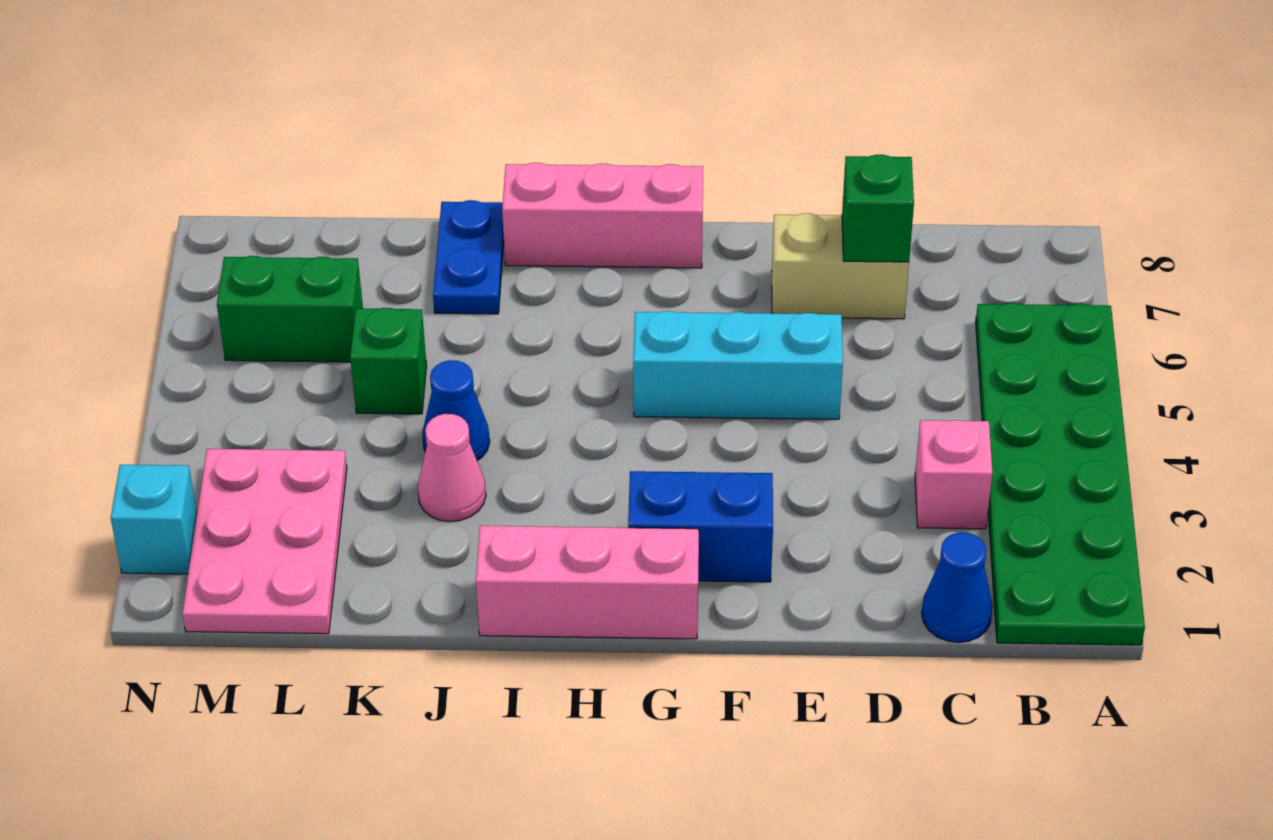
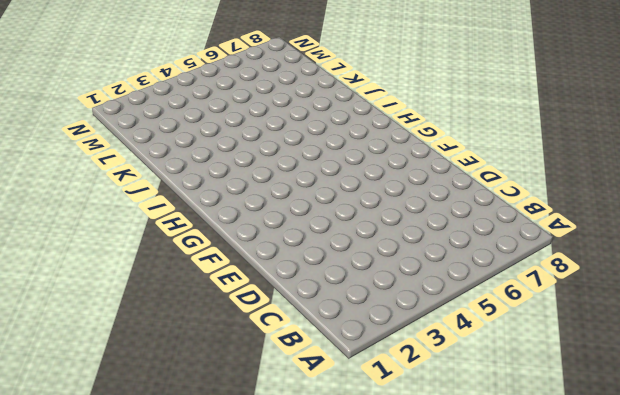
none -> green plate A1:B6 level 1
none -> blue cone C1 level 1
none -> pink brick C3 level 1

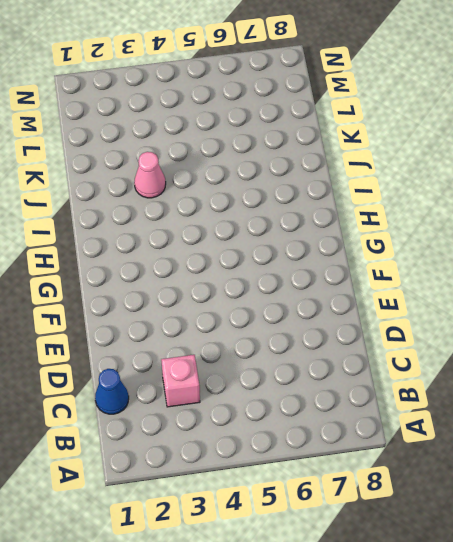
none -> green plate A1:B6 level 1
none -> tan brick D7:E7 level 1
none -> cyan brick E5:G5 level 1

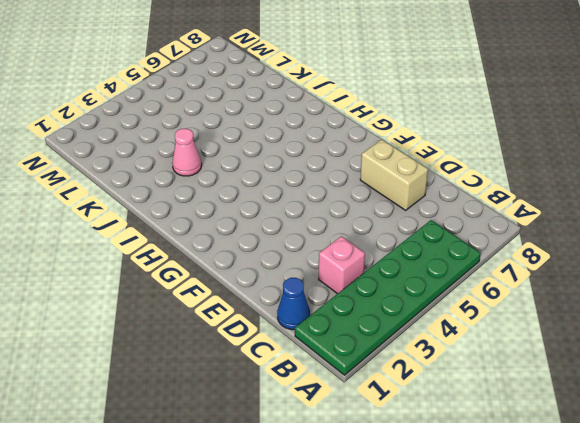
none -> cyan brick E5:G5 level 1
none -> blue brick F2:G2 level 1
none -> pink brick G1:I1 level 1

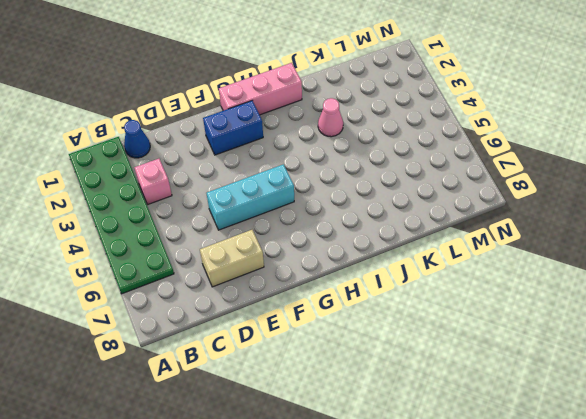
none -> pink brick G8:I8 level 1
none -> blue cone J4 level 1
none -> blue plate J7:J8 level 1

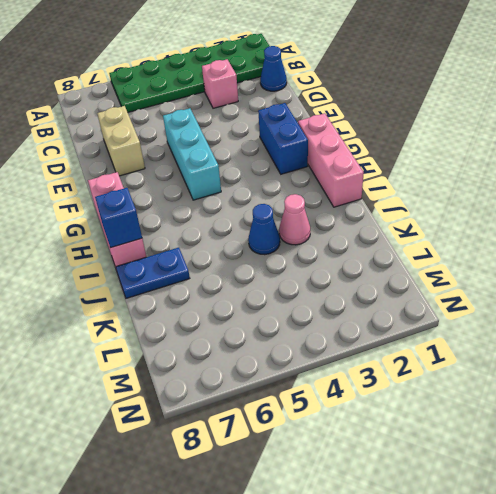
blue brick I8 level 2 -> none
none -> green brick K5 level 1
none -> pink plate L1:M3 level 1
none -> green brick L6:M6 level 1

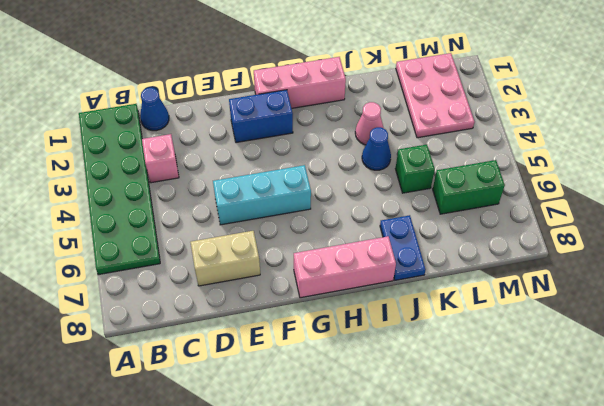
none -> cyan brick N2 level 1
none -> green brick D7 level 2

